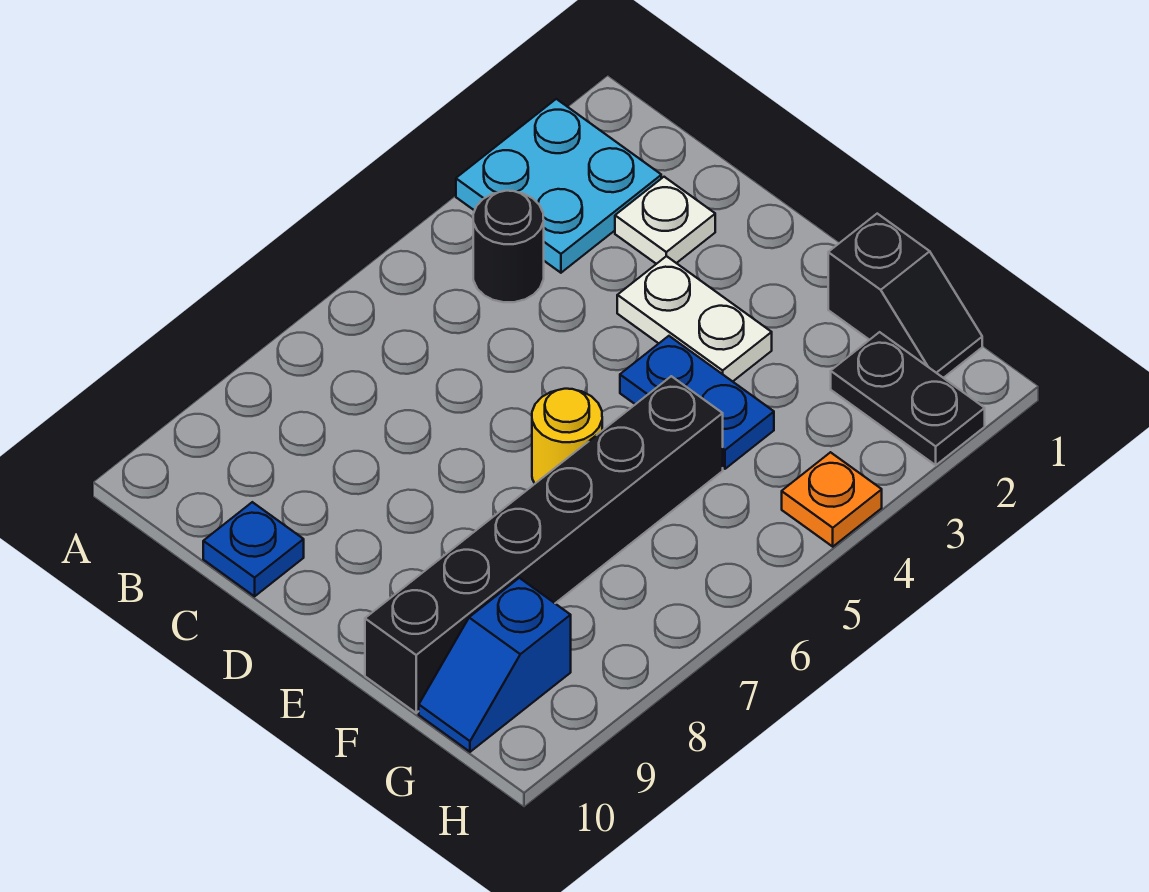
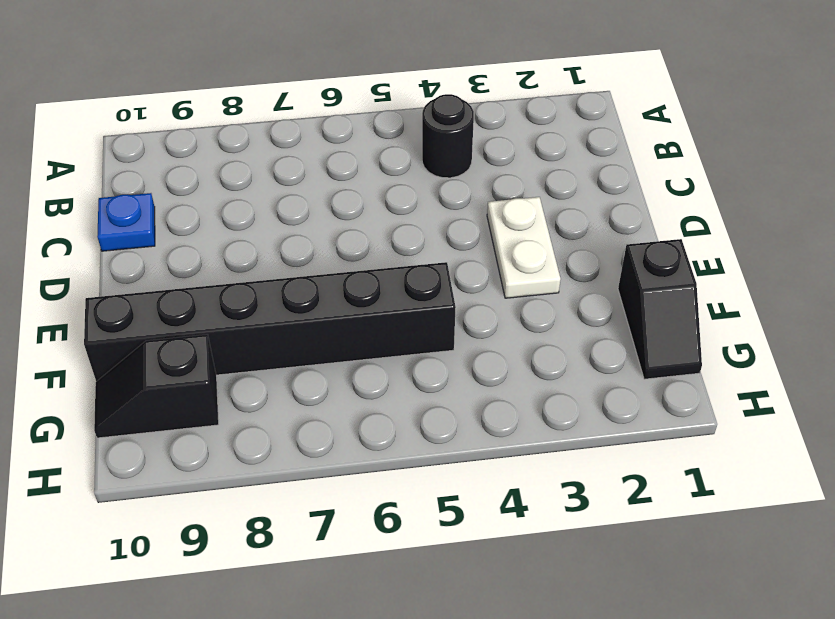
black slope G9:G10 level 1 top 9 -> blue slope G9:G10 level 1 top 9
none -> cyan plate A2:B3 level 1
none -> white plate C2 level 1
none -> blue plate E4:F4 level 1

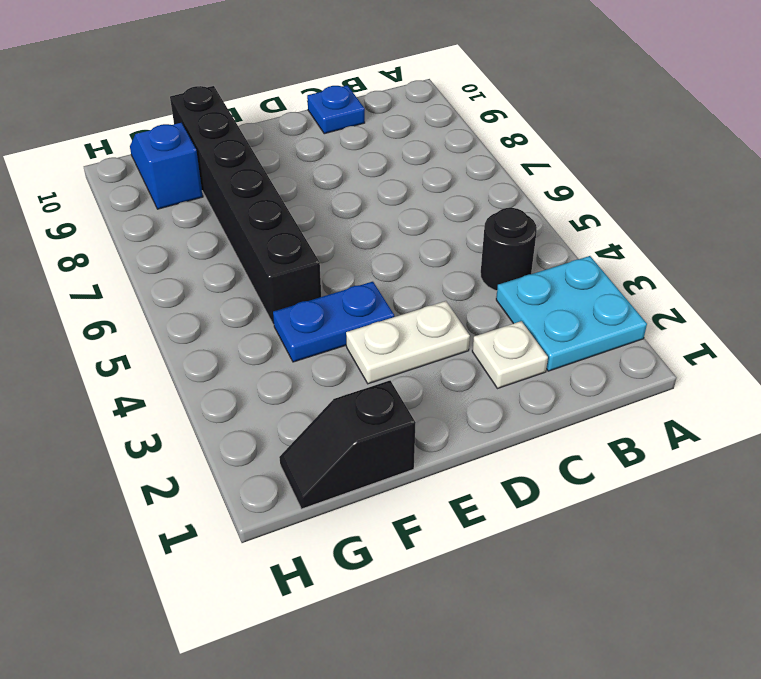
none -> yellow round brick E6 level 1
none -> black plate G2:H2 level 1
none -> orange plate H4 level 1

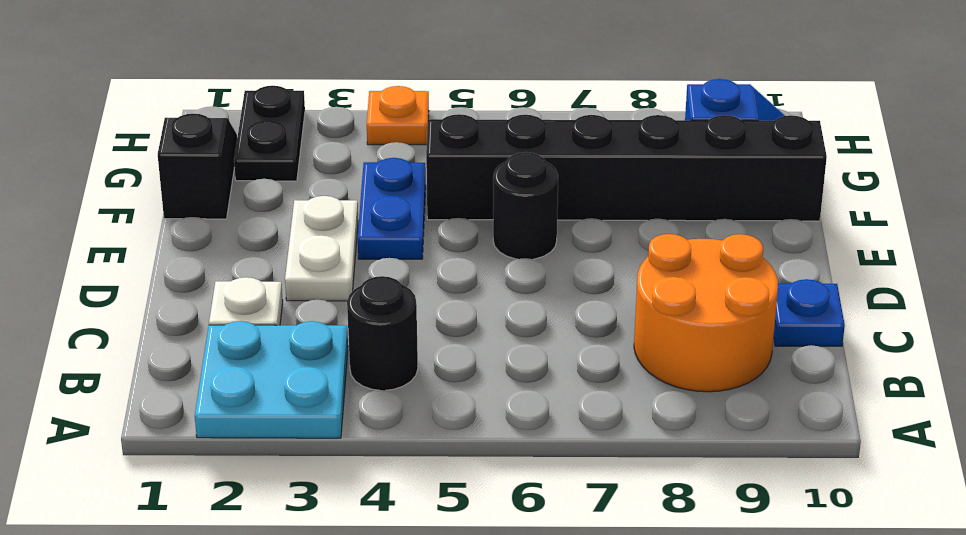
orange round brick B8:C9 level 1 -> none
black round brick E6 level 1 -> yellow round brick E6 level 1

